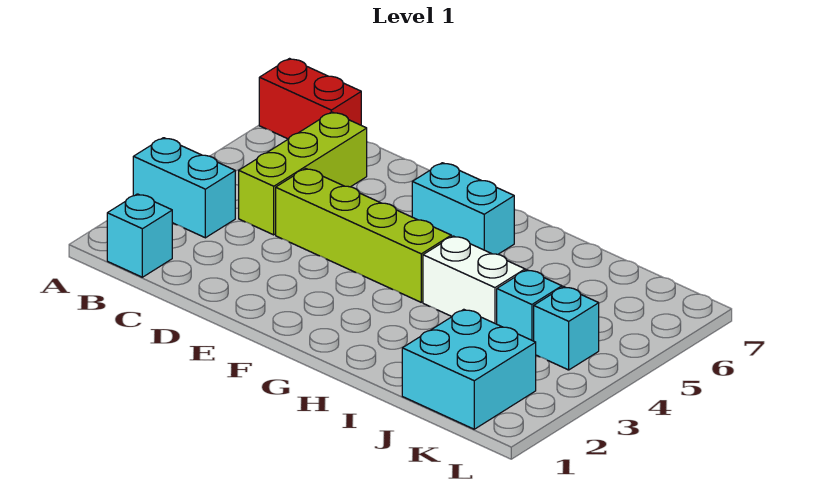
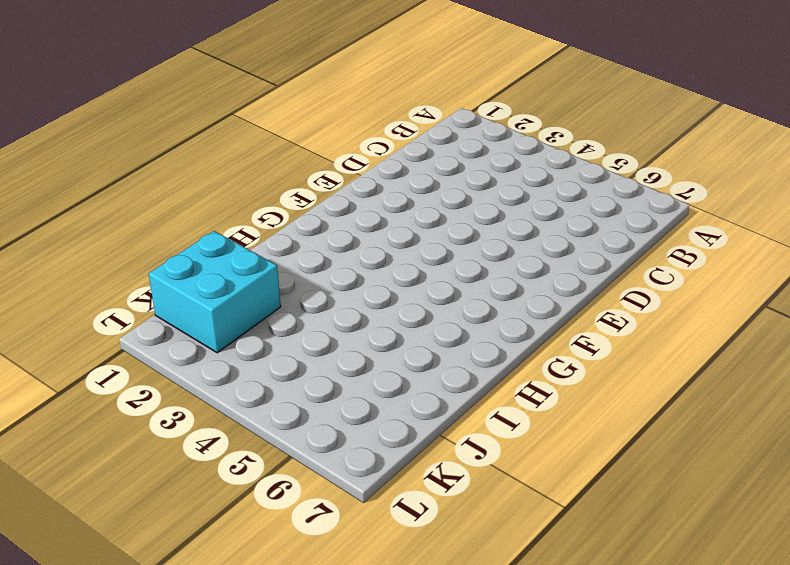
none -> cyan brick A3:B3 level 1
none -> red brick A7:B7 level 1

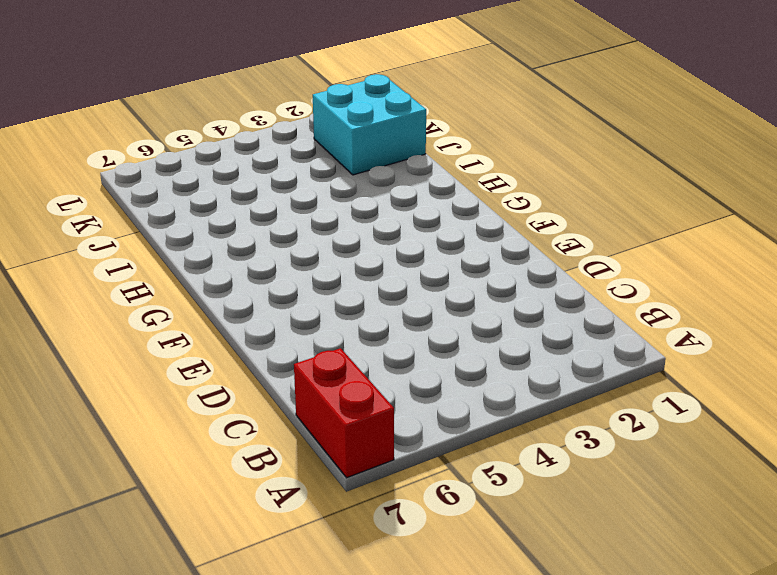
none -> cyan brick A3:B3 level 1
none -> cyan brick B1 level 1

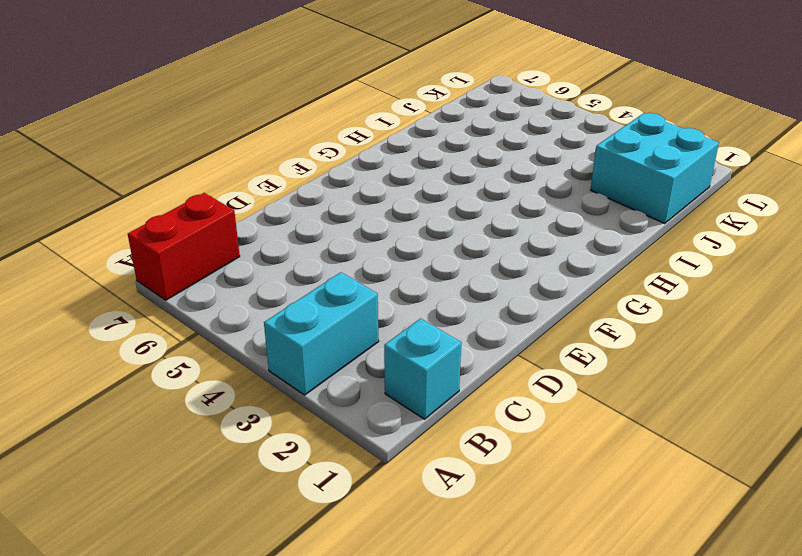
none -> lime brick C4:C6 level 1
none -> lime brick D4:G4 level 1

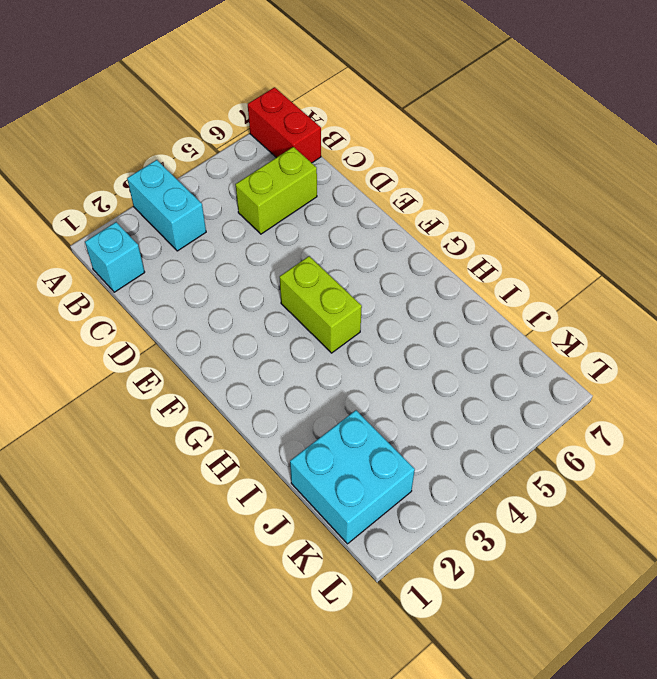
lime brick C5:C6 level 1 -> lime brick C4:C6 level 1
lime brick F4:G4 level 1 -> lime brick D4:G4 level 1
none -> cyan brick F6:G6 level 1
none -> white brick H4:I4 level 1

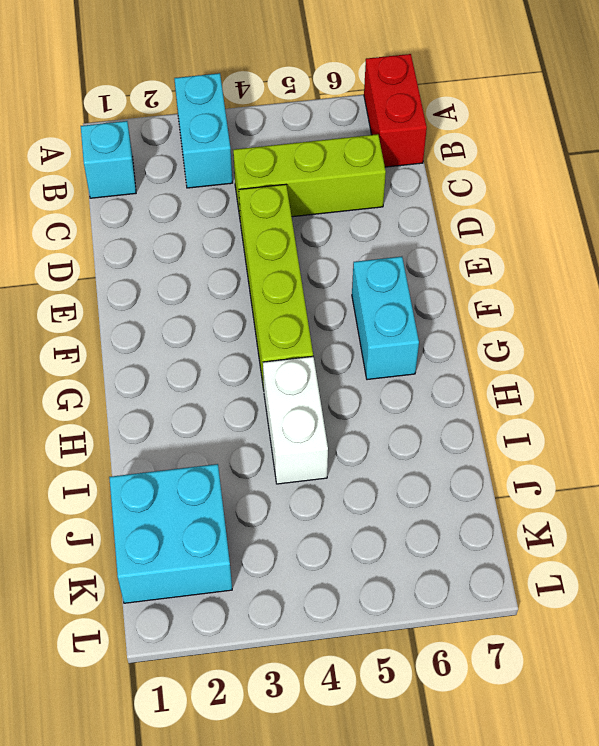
none -> cyan brick J4 level 1
none -> cyan brick K4 level 1

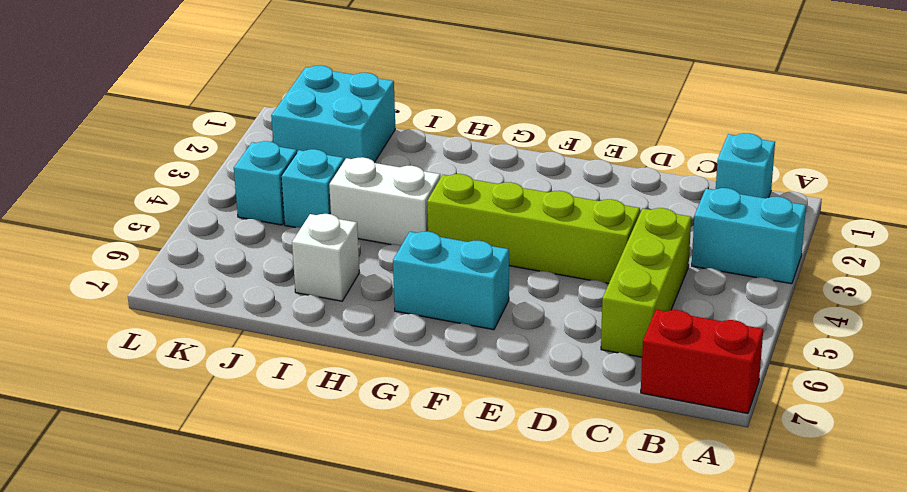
white brick I6 level 1 -> none

